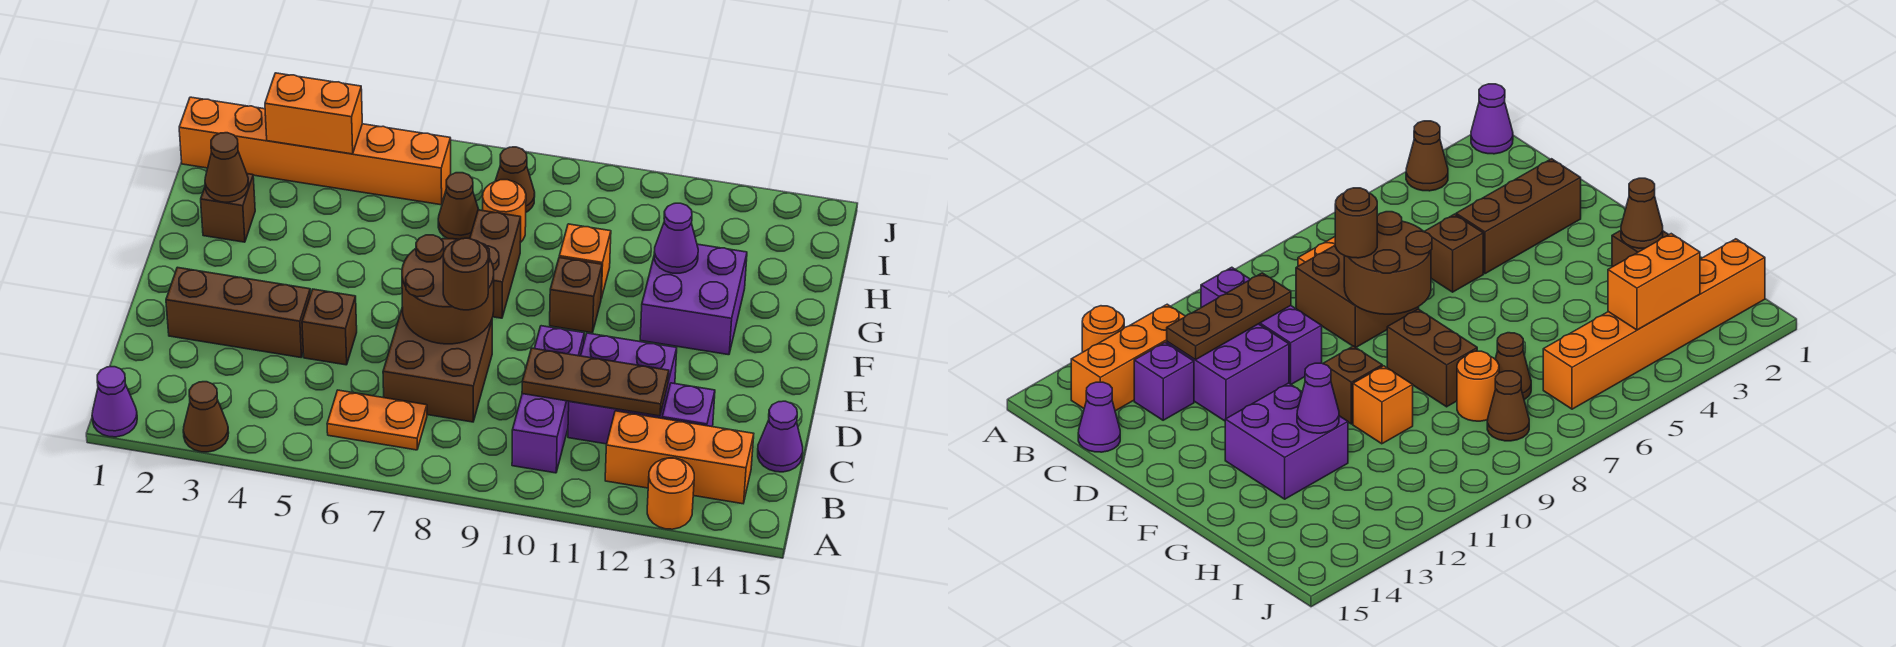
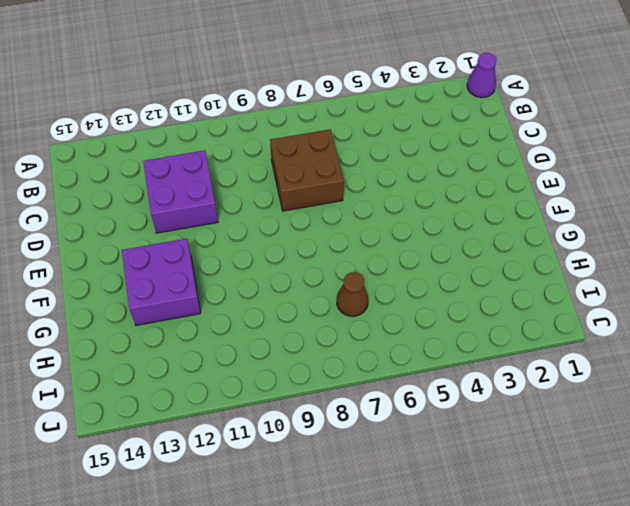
none -> brown cone A3 level 1
none -> orange round brick A13 level 1
none -> orange plate B6:B7 level 1

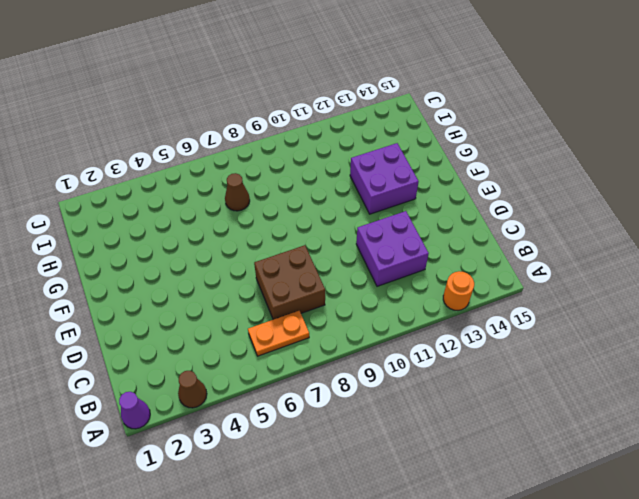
none -> purple brick B10:D10 level 1
none -> orange brick B12:B14 level 1
none -> purple brick C13 level 1

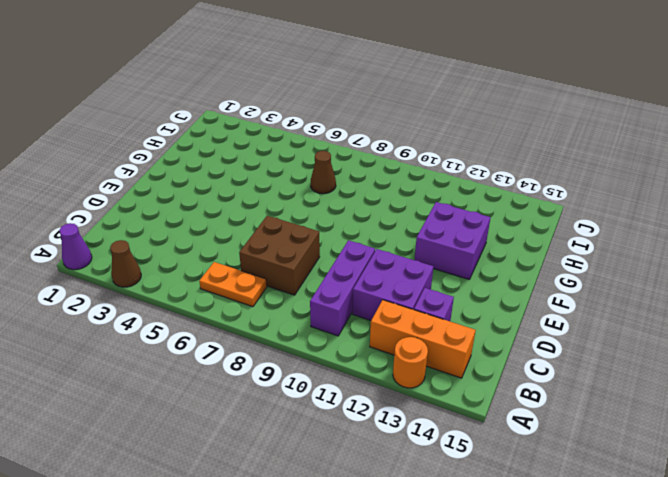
none -> purple cone C15 level 1
none -> brown brick D2:D4 level 1
none -> brown brick D5 level 1

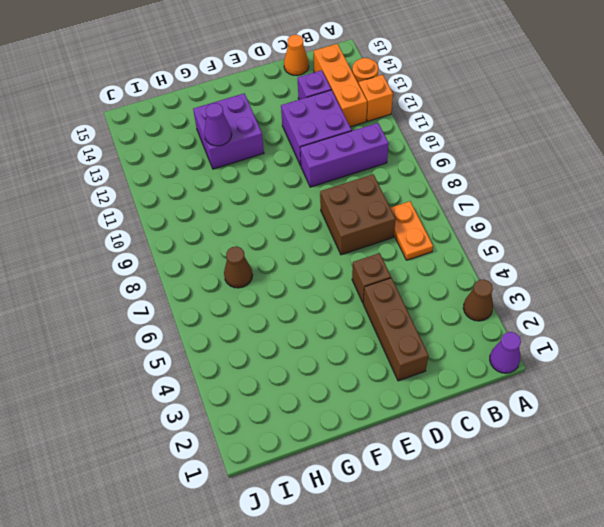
orange brick A12 level 1 -> orange brick G10 level 1
orange cone C15 level 1 -> purple cone C15 level 1
none -> brown brick F8:G8 level 1
none -> brown brick F10 level 1
none -> brown brick G2 level 1

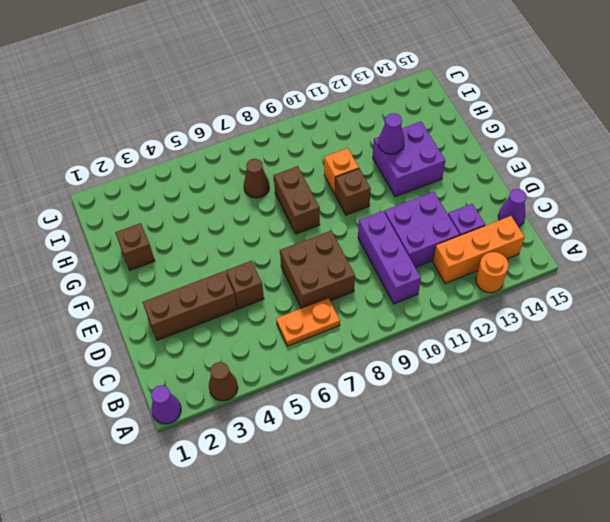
none -> orange round brick H8 level 1
none -> orange brick I1:I6 level 1
none -> brown cone I8 level 1

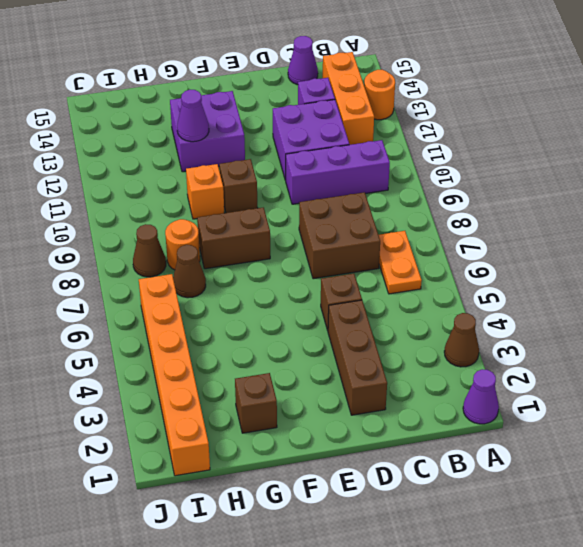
none -> brown plate C10:C12 level 2
none -> brown round brick D7:E8 level 2
none -> brown cone G2 level 2

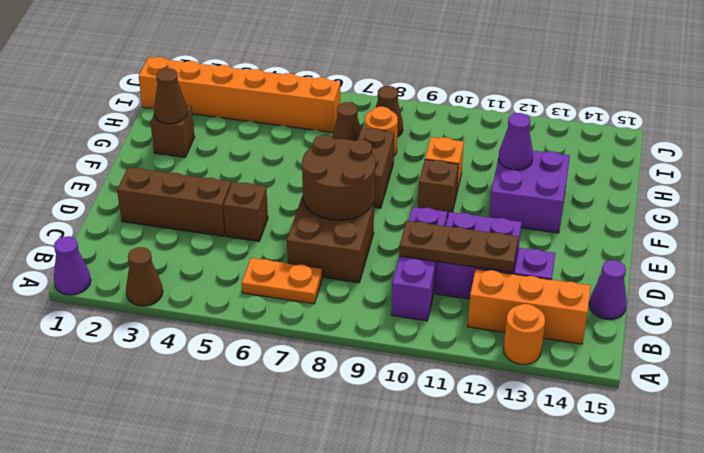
none -> orange brick I3:I4 level 2
none -> brown round brick D8 level 3

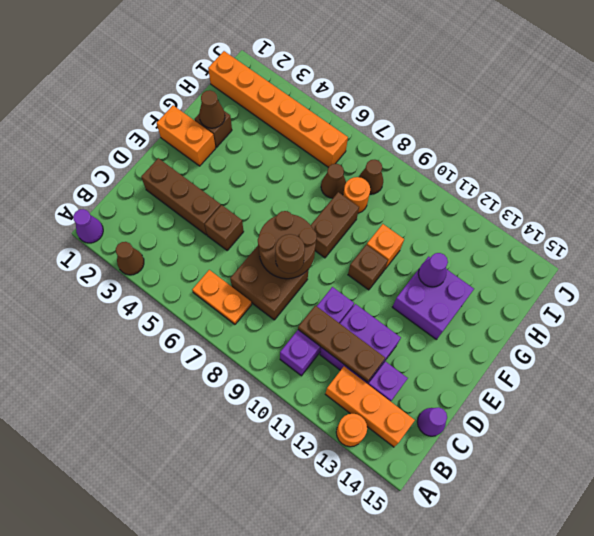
orange brick F1:F2 level 1 -> orange brick I3:I4 level 2

